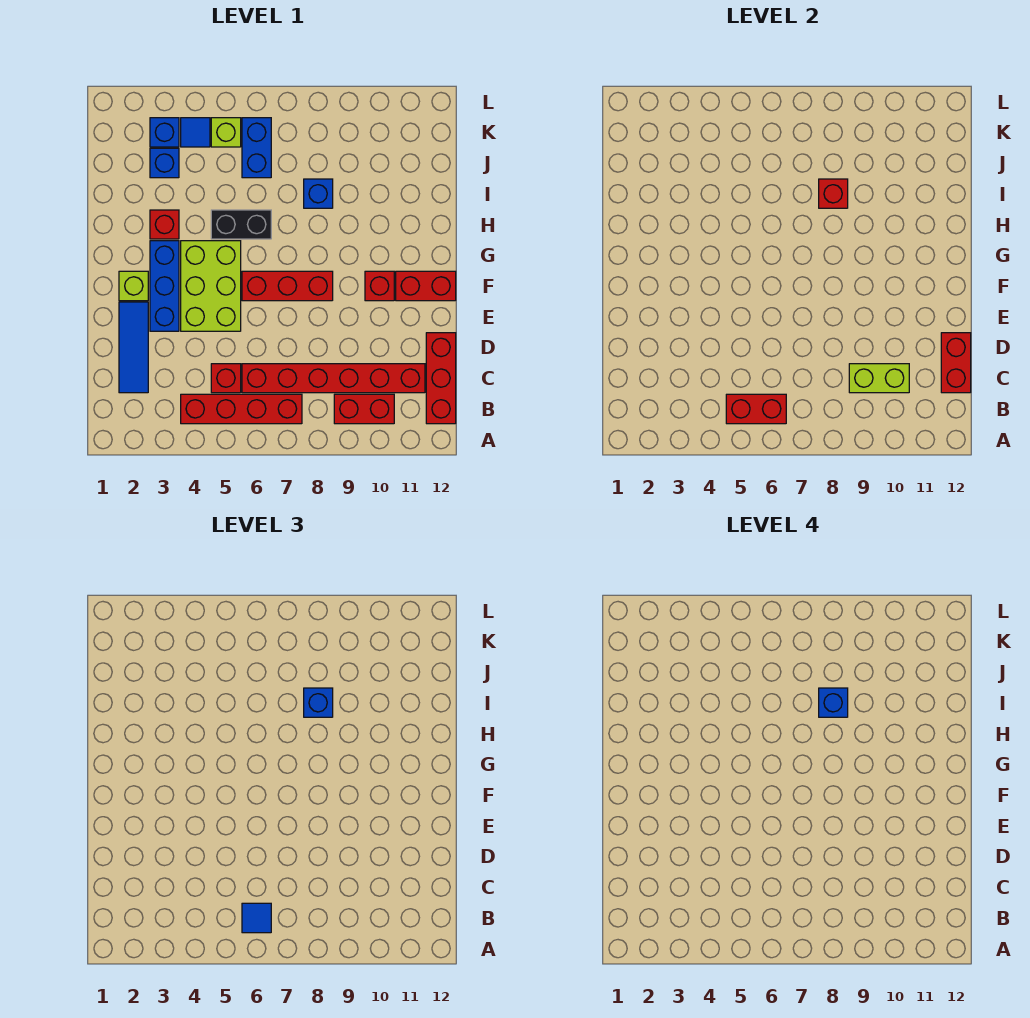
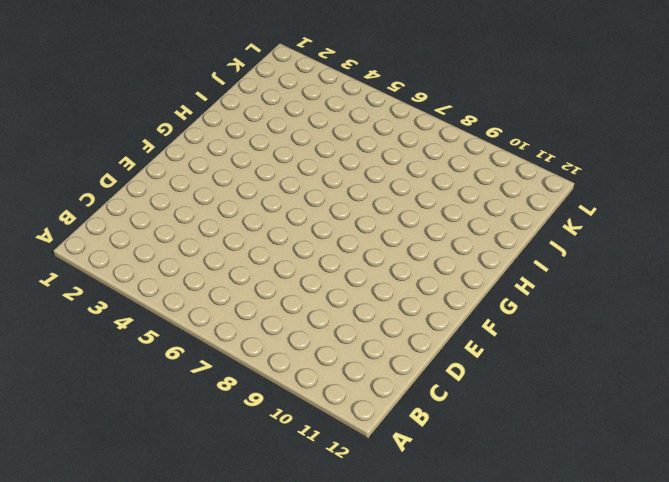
none -> red brick B4:B7 level 1
none -> red brick B9:B10 level 1
none -> red brick B12:D12 level 1

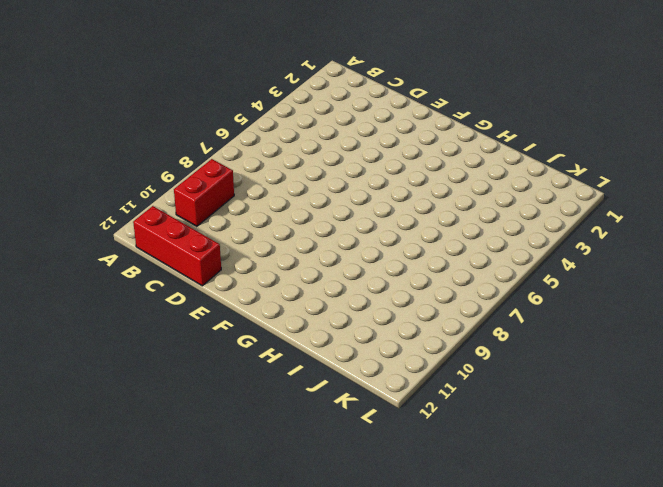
none -> red brick B4:B7 level 1
none -> blue tile C2:E2 level 1
none -> red brick C5 level 1

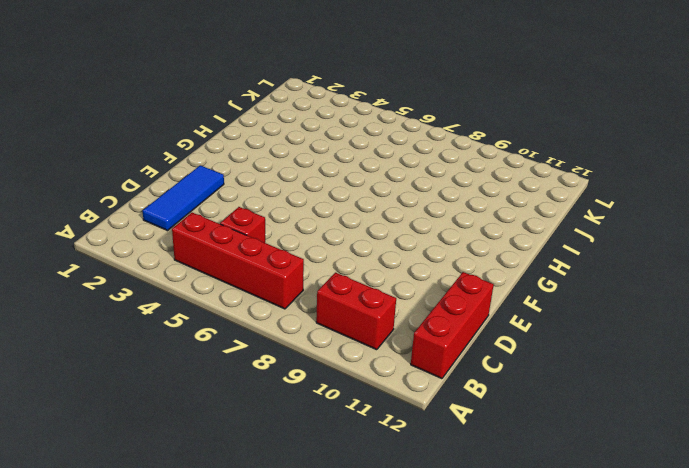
none -> red brick C6:C11 level 1
none -> blue brick E3:G3 level 1
none -> lime brick E4:G5 level 1

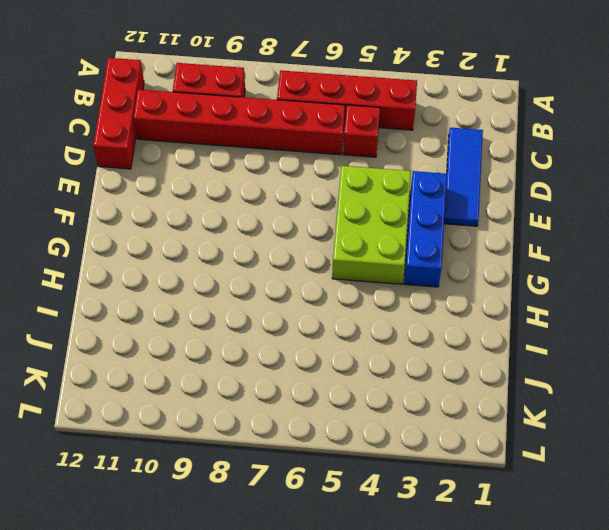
none -> lime brick F2 level 1
none -> red brick F6:F8 level 1
none -> red brick F10 level 1

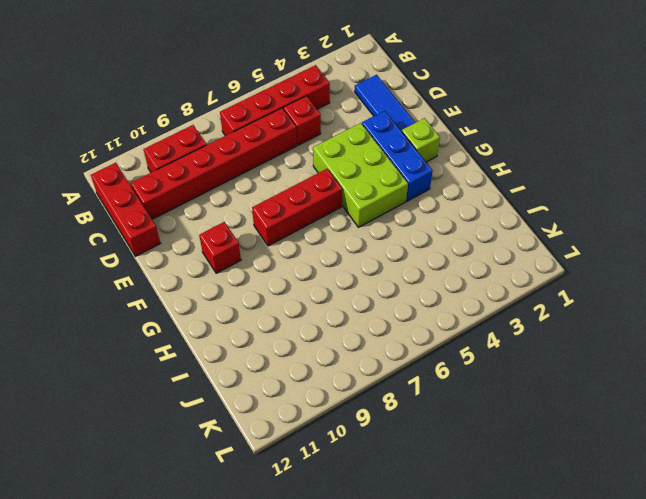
none -> red brick F11:F12 level 1
none -> red brick H3 level 1
none -> black brick H5:H6 level 1

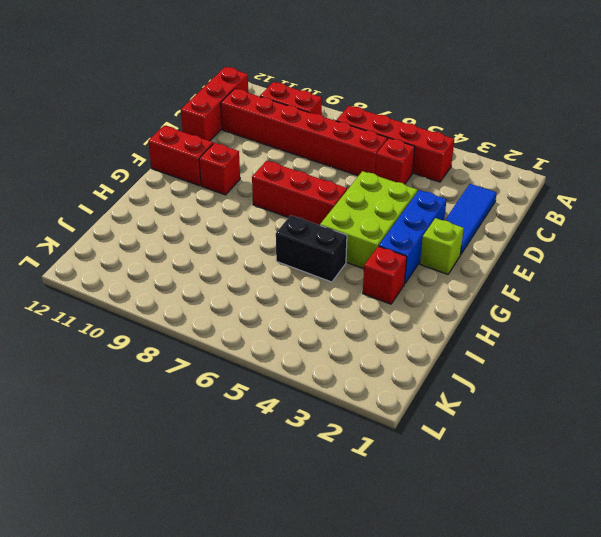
none -> blue brick I8 level 1
none -> blue brick J3 level 1
none -> blue brick J6:K6 level 1

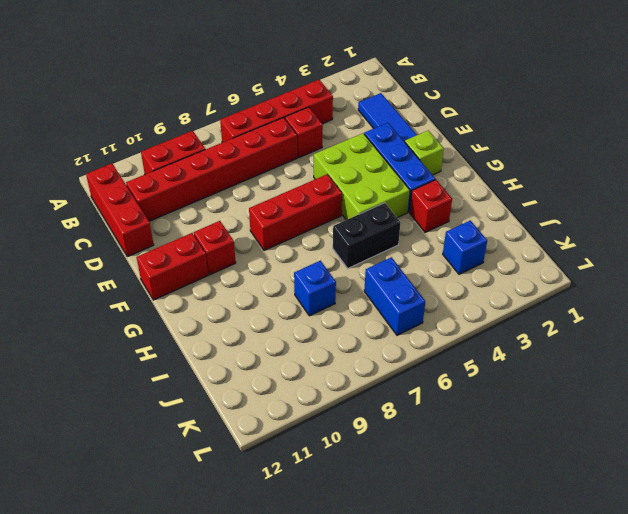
none -> blue brick K3 level 1
none -> blue tile K4 level 1
none -> lime brick K5 level 1

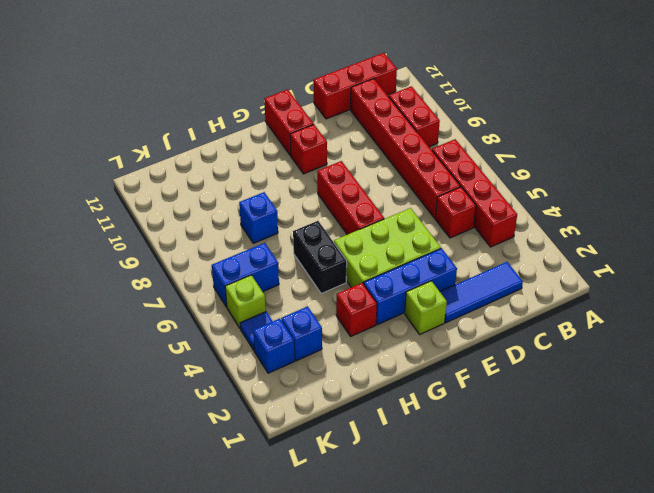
none -> red brick B5:B6 level 2
none -> lime brick C9:C10 level 2
none -> red brick C12:D12 level 2

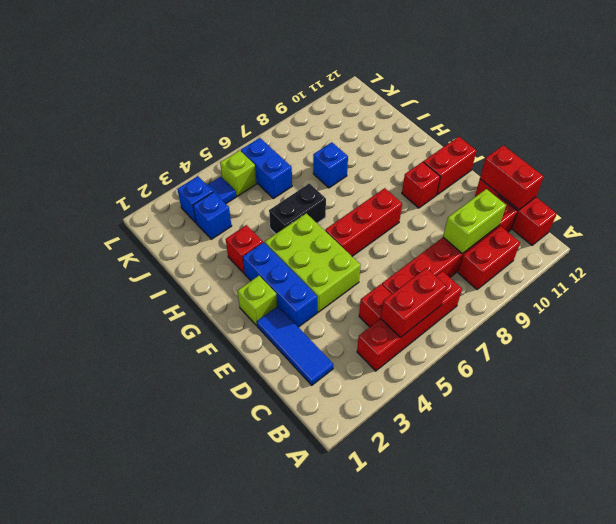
none -> red brick I8 level 2
none -> blue tile B6 level 3
none -> blue brick I8 level 3

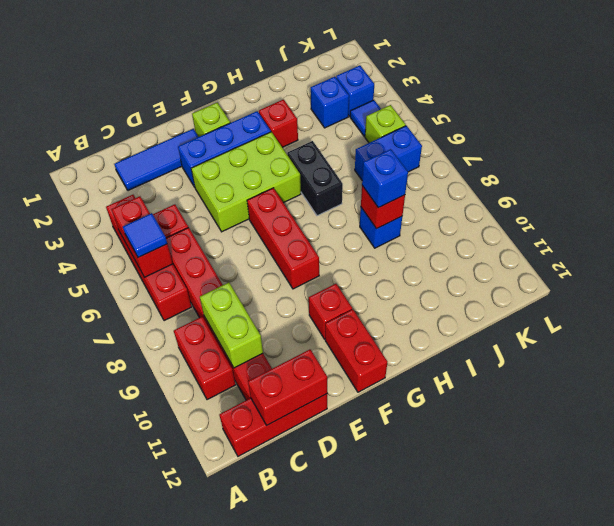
none -> blue brick I8 level 4

